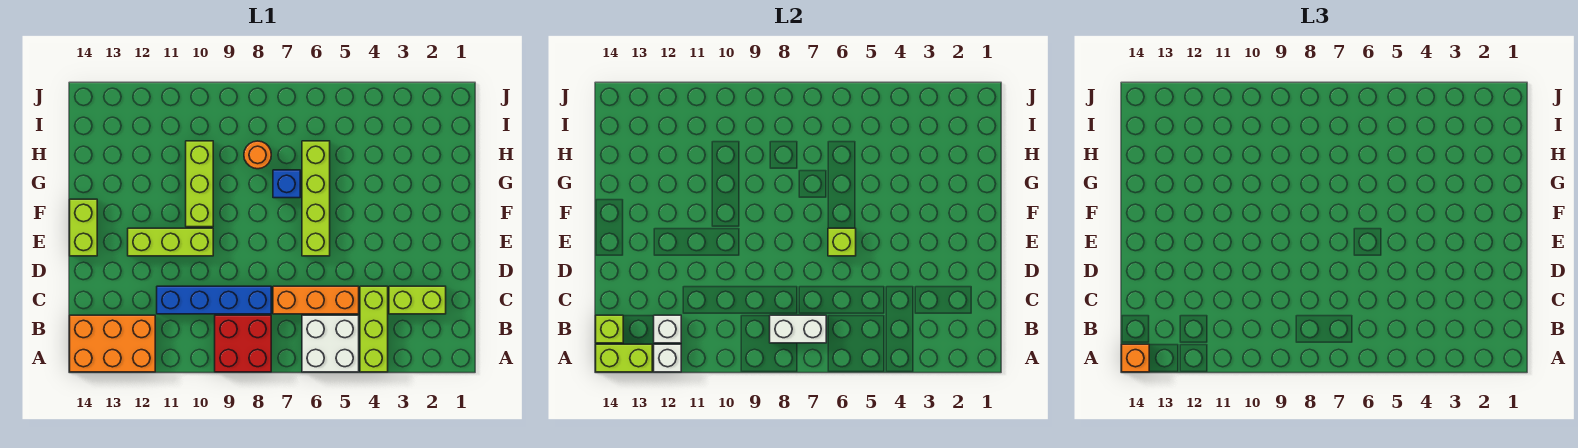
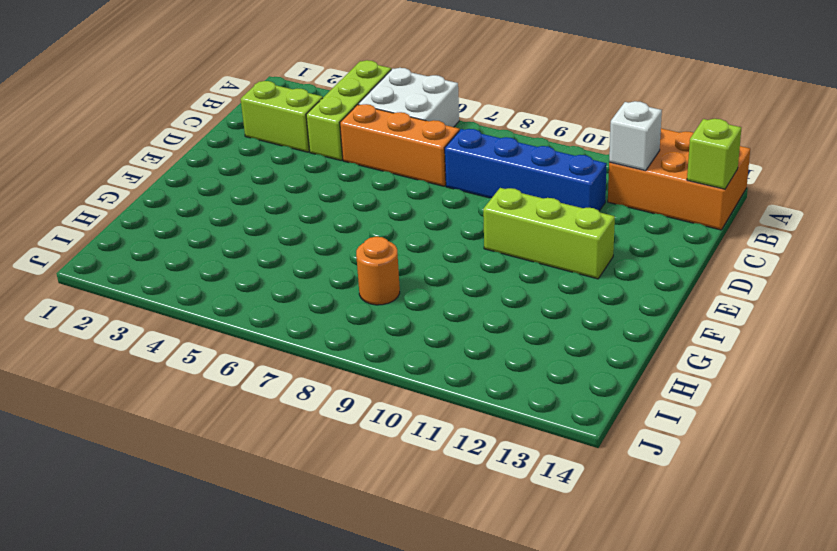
none -> red brick A8:B9 level 1
none -> lime brick E6:H6 level 1
none -> lime brick E14:F14 level 1

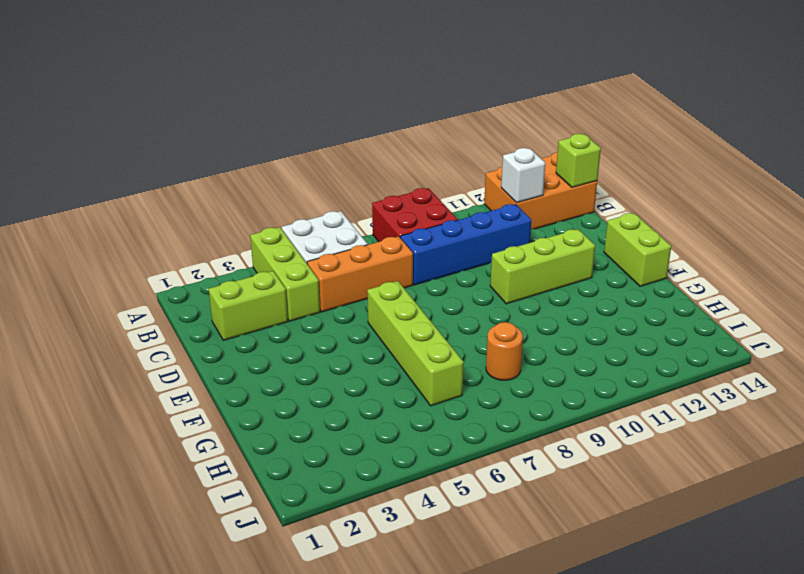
none -> lime brick F10:H10 level 1
none -> blue brick G7 level 1
none -> white brick A12 level 2

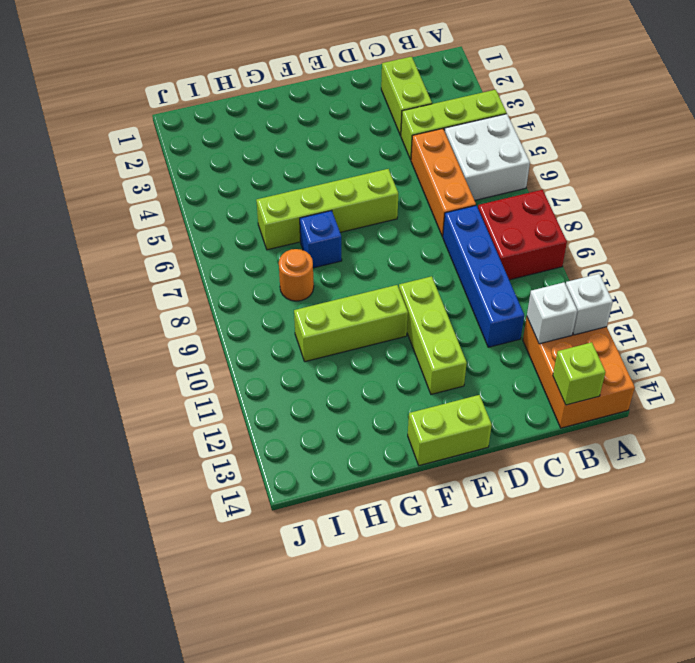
none -> lime brick A13:A14 level 2
none -> white brick B7:B8 level 2
none -> lime brick E6 level 2

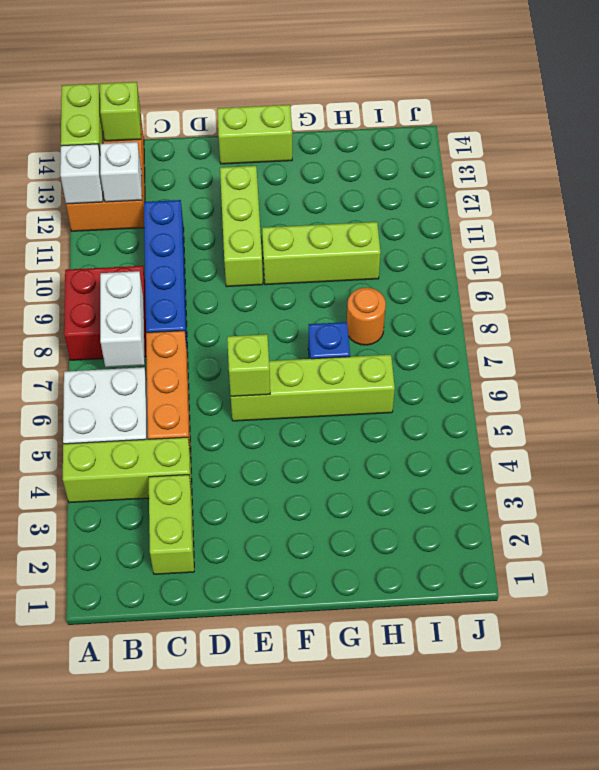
none -> orange brick A14 level 3

